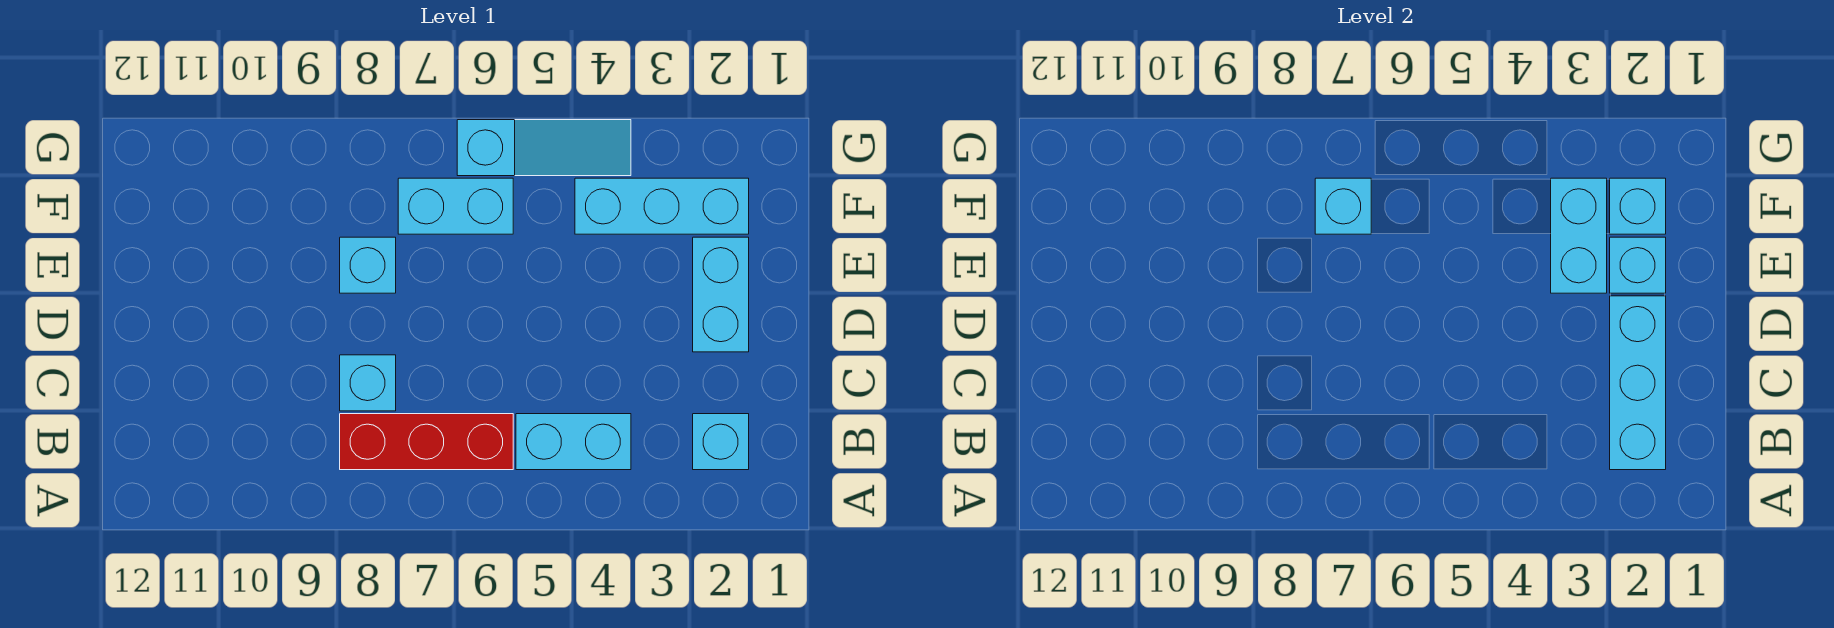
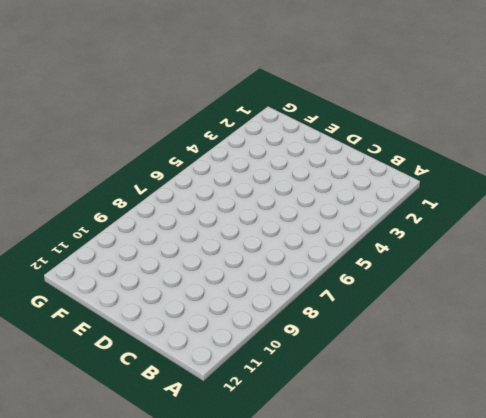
none -> cyan brick B2 level 1
none -> cyan brick B4:B5 level 1
none -> red brick B6:B8 level 1

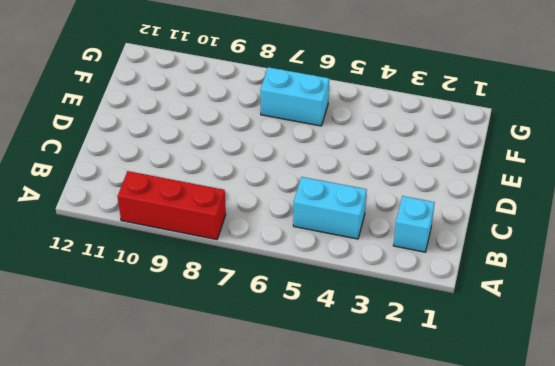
red brick A8:A10 level 1 -> red brick B6:B8 level 1
none -> cyan brick C8 level 1
none -> cyan brick D2:E2 level 1
none -> cyan brick E8 level 1

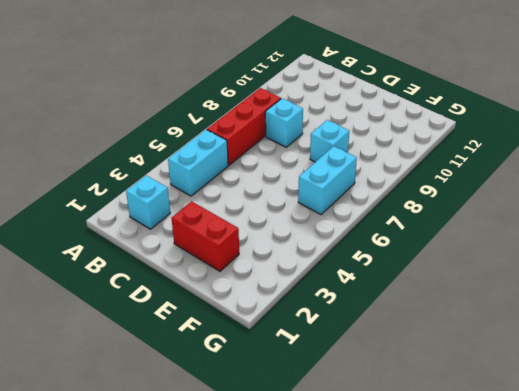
red brick D2:E2 level 1 -> cyan brick D2:E2 level 1
none -> cyan brick F2:F4 level 1
none -> cyan slope G4:G6 level 1 top 6
none -> cyan brick B2:D2 level 2

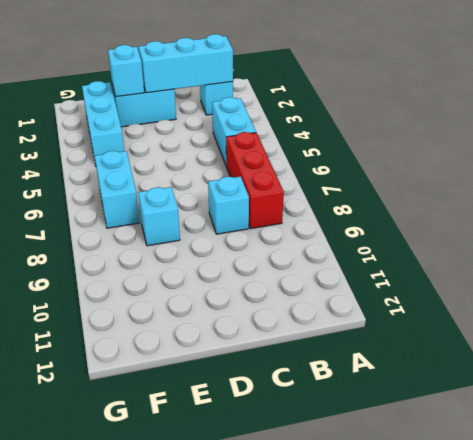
none -> cyan slope G4:G6 level 1 top 6
none -> cyan brick E3:F3 level 2
none -> cyan brick F2 level 2

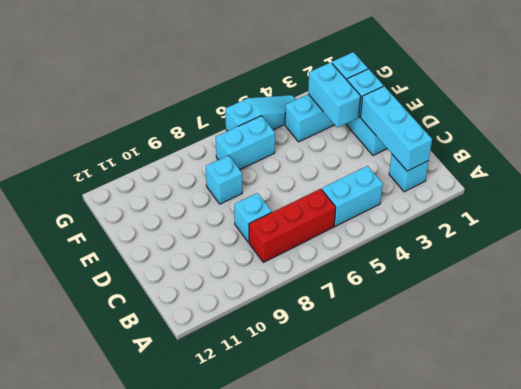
none -> cyan brick F7 level 2

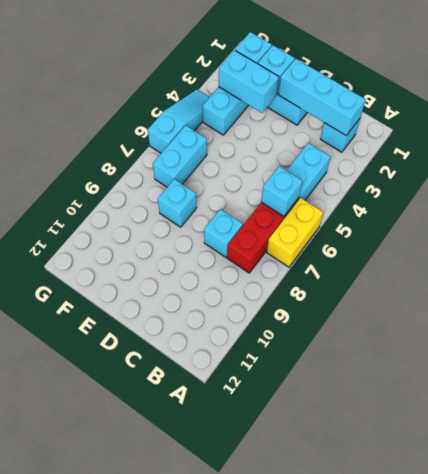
yellow brick A6:A7 level 1 -> none
cyan brick B6 level 2 -> cyan brick F7 level 2

